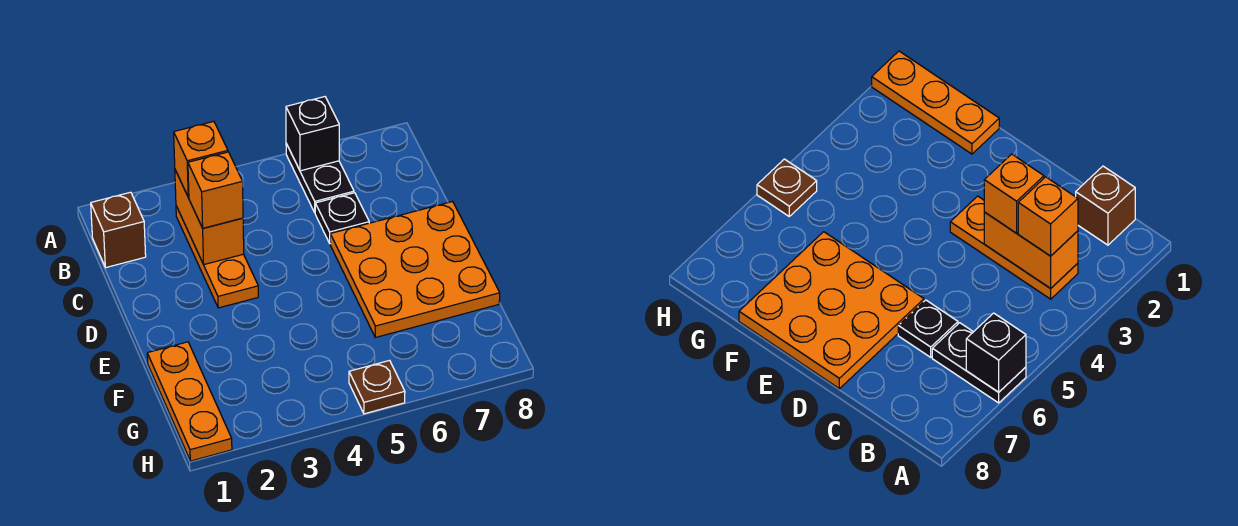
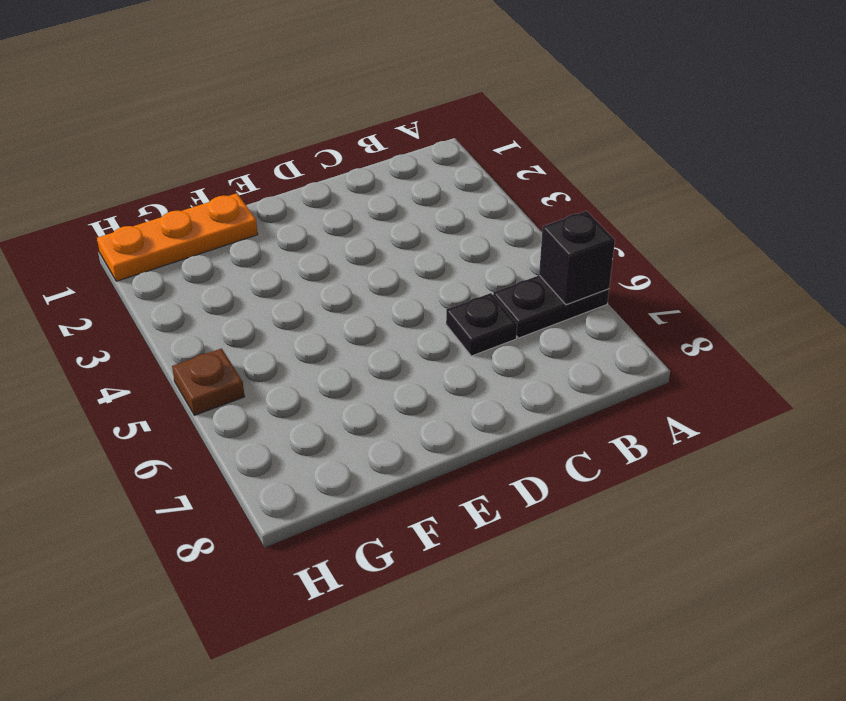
none -> brown brick B1 level 1
none -> orange plate B3:D3 level 1

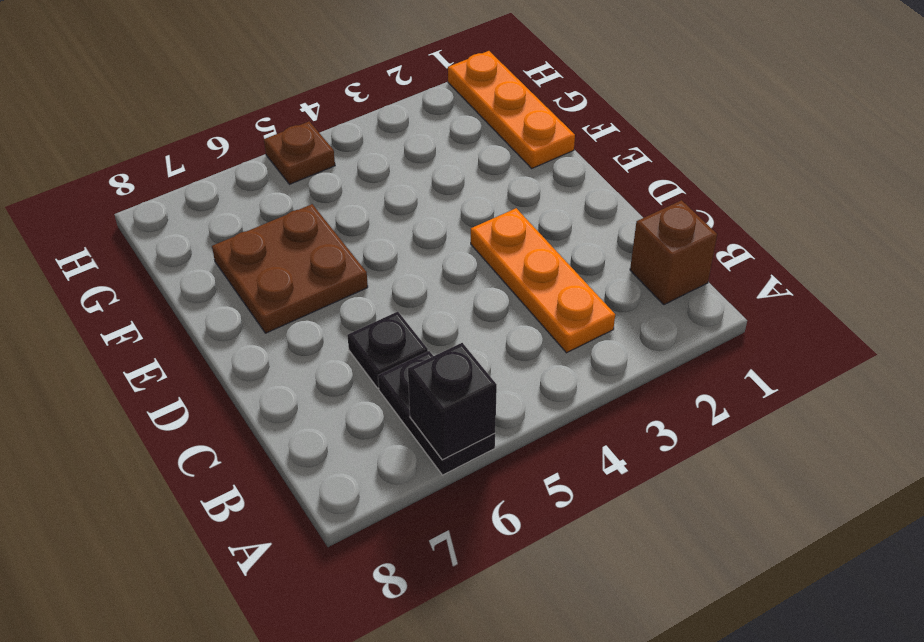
brown plate E6:F7 level 1 -> orange plate D6:F8 level 1
none -> orange brick B3:C3 level 2
none -> orange brick B3 level 3

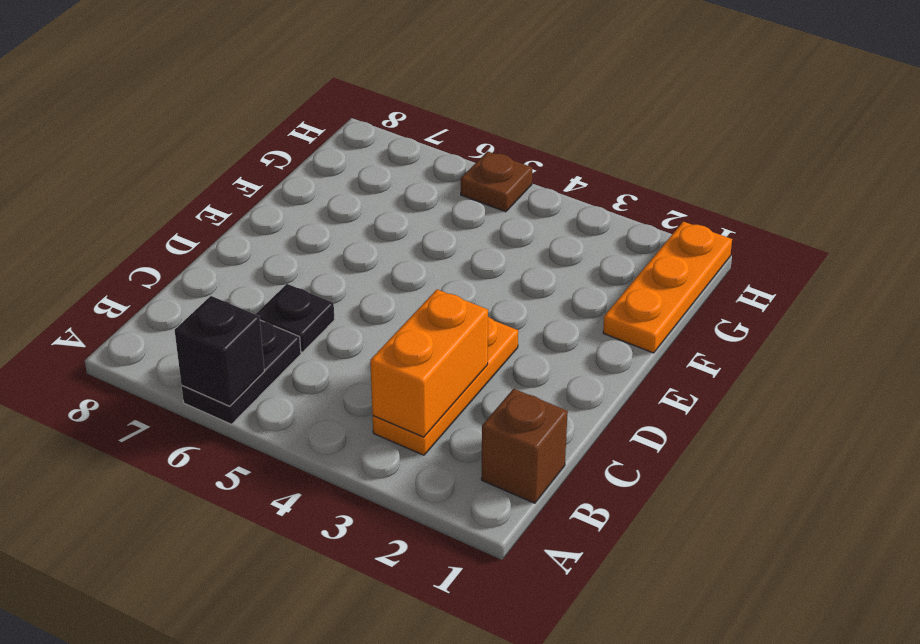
none -> orange plate D6:F8 level 1
none -> orange brick B3 level 3

